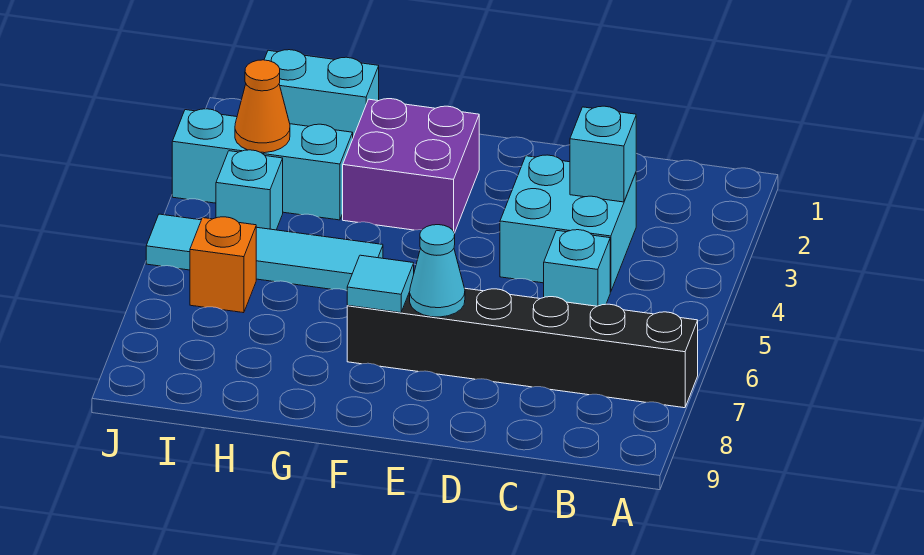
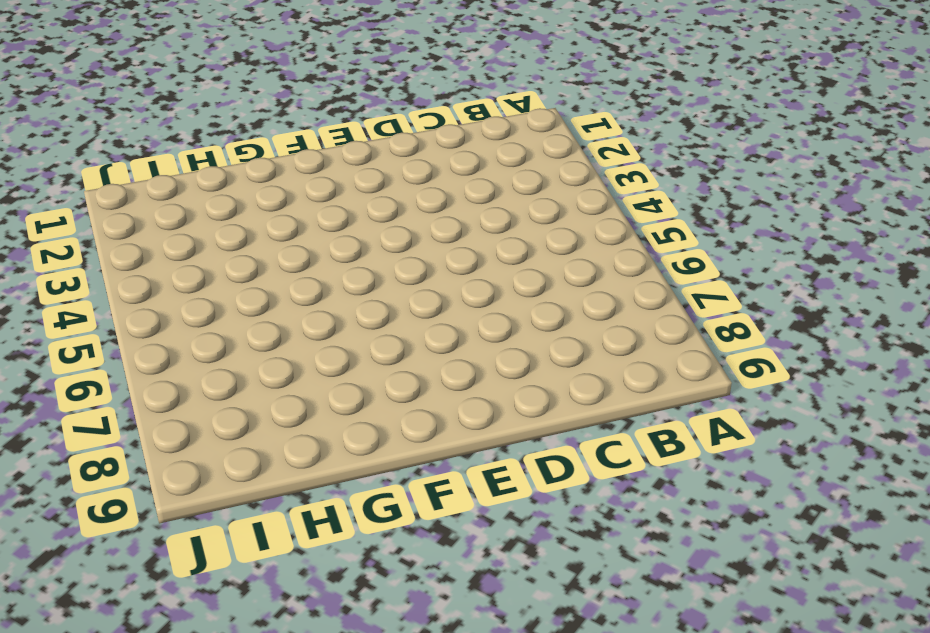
none -> black brick A7:F7 level 1
none -> cyan brick C3:D4 level 1
none -> cyan brick C5 level 1

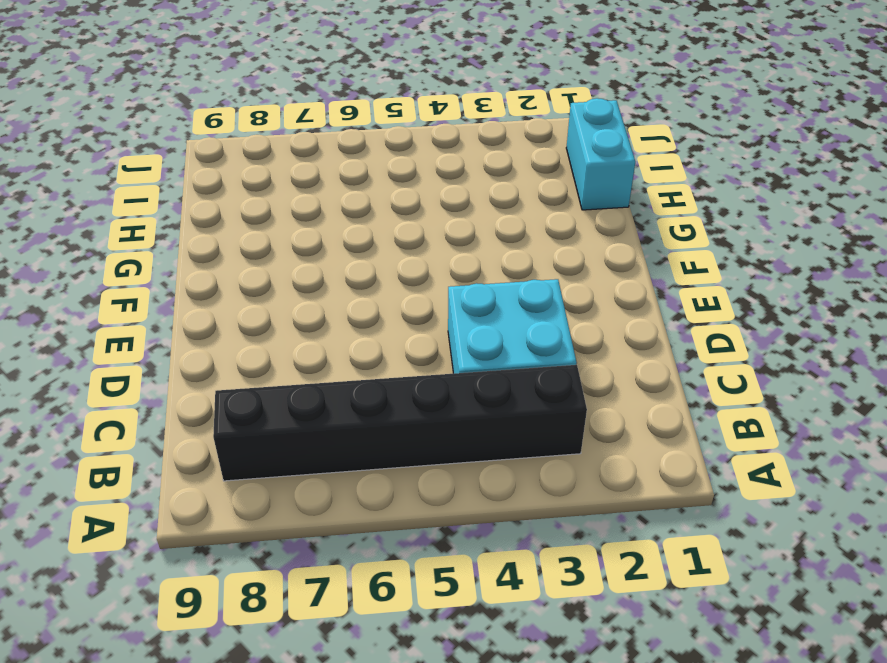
black brick B3:B8 level 1 -> black brick A7:F7 level 1
none -> cyan brick C5 level 1
none -> purple brick F2:G3 level 1
none -> cyan tile G5:J5 level 1

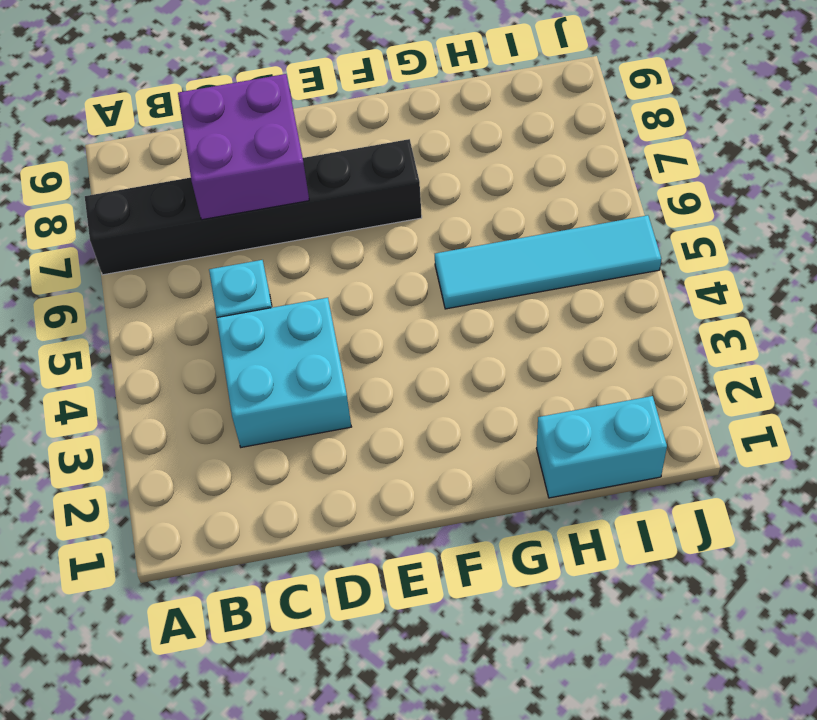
purple brick C7:D8 level 2 -> purple brick F2:G3 level 1
none -> cyan brick H3:J3 level 1
none -> cyan brick I4 level 1
none -> orange brick I6 level 1

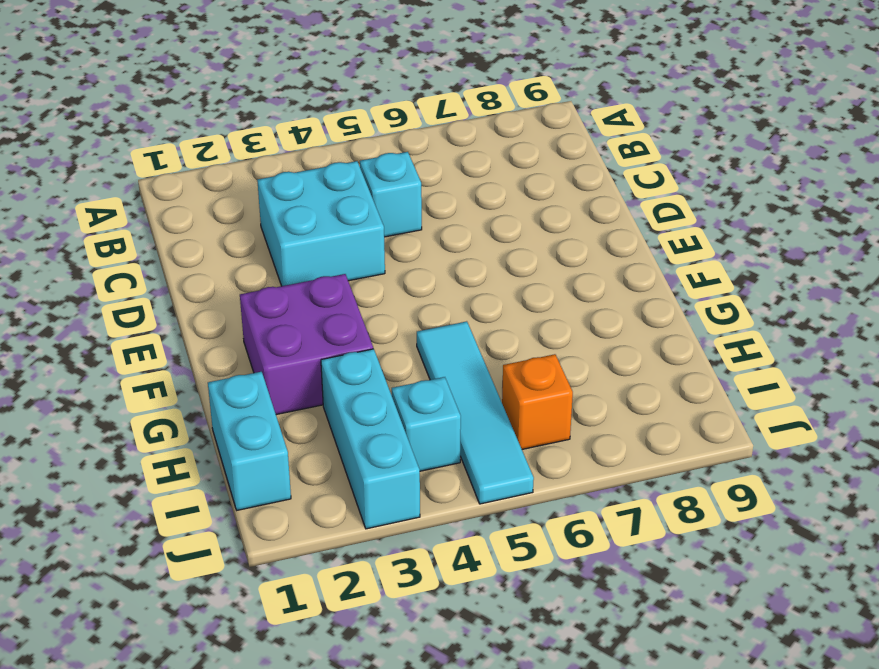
none -> black brick A7:F7 level 1
none -> cyan brick C3 level 2
none -> cyan cone E7 level 2

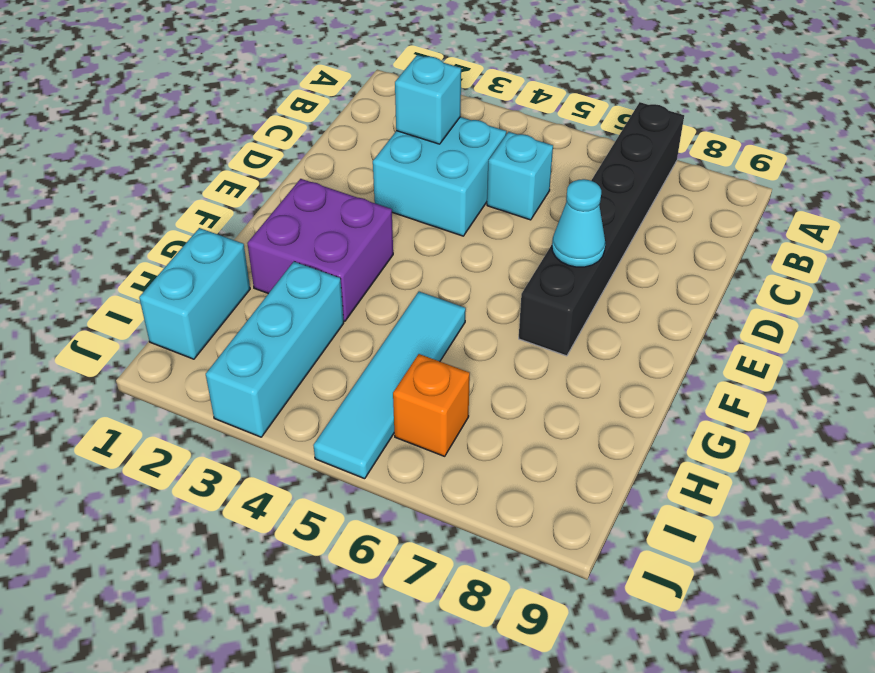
none -> cyan brick I4 level 1
none -> cyan tile F7 level 2
none -> orange cone I3 level 2

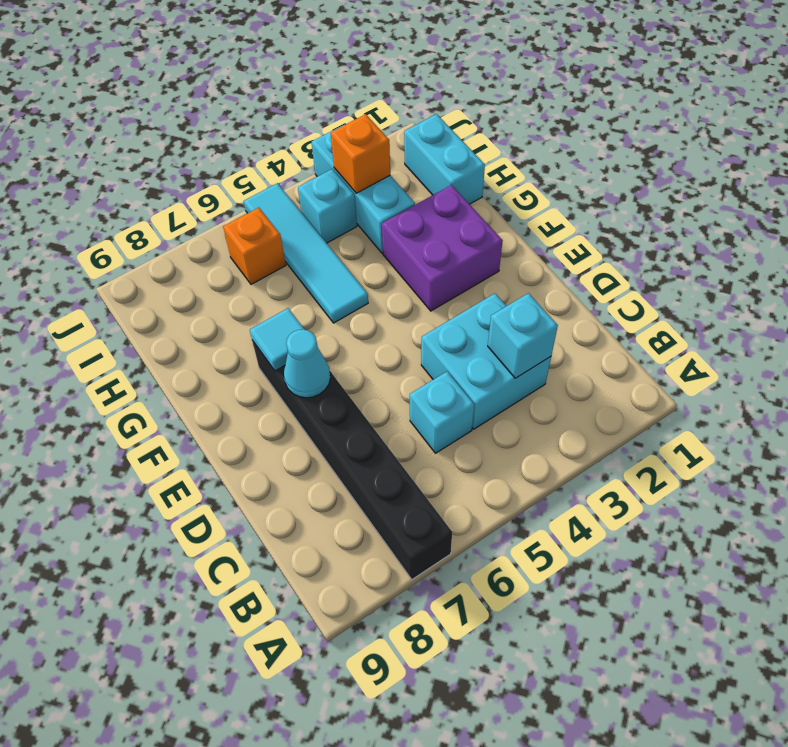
orange brick I3 level 2 -> orange cone I3 level 2

